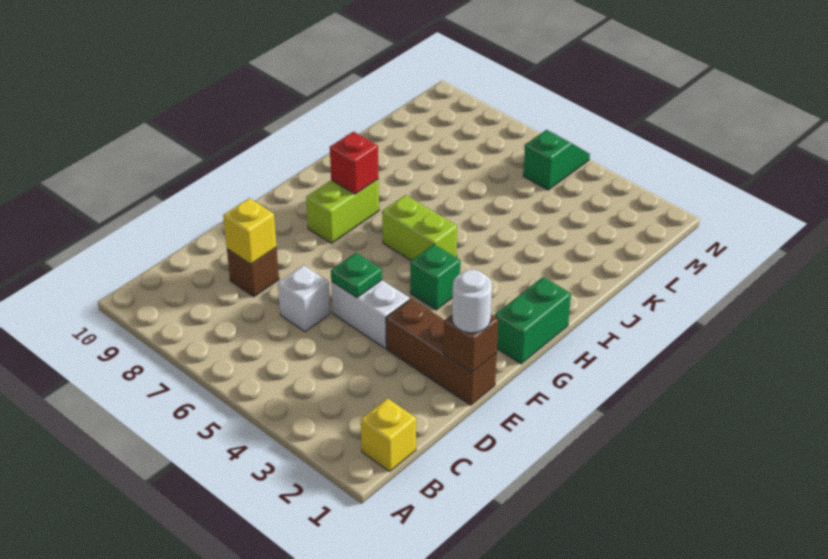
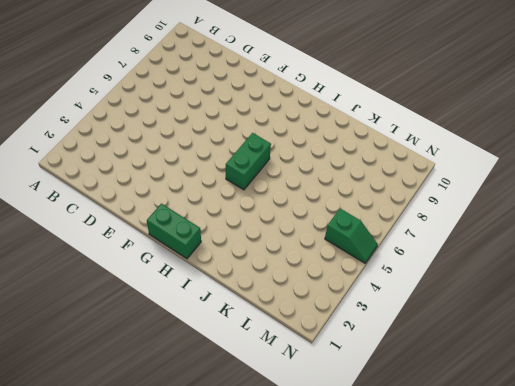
green brick H5:H6 level 1 -> lime brick H5:H6 level 1
none -> yellow brick B1 level 1
none -> white brick D6 level 1
none -> brown brick D8 level 1

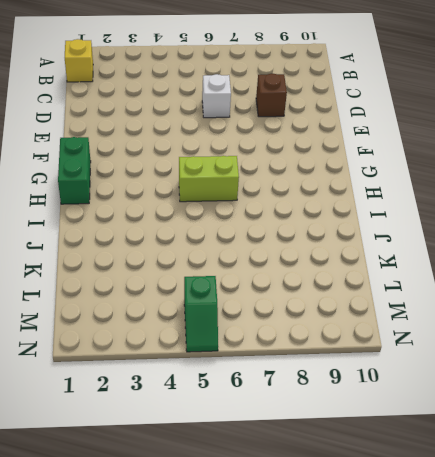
none -> brown brick E1:E3 level 1
none -> white brick E4:E5 level 1
none -> green brick G4 level 1

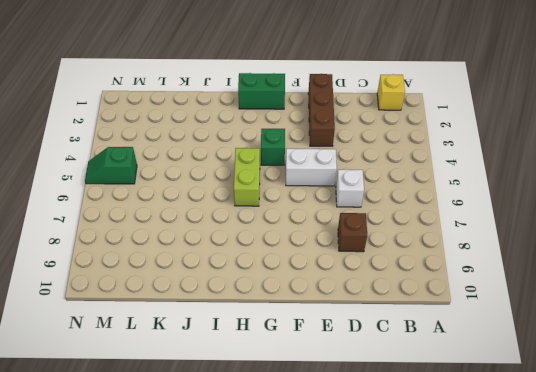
white brick E5:F5 level 1 -> white brick E4:E5 level 1
none -> lime brick G8:H8 level 1
none -> yellow brick D8 level 2
none -> brown brick E1 level 2

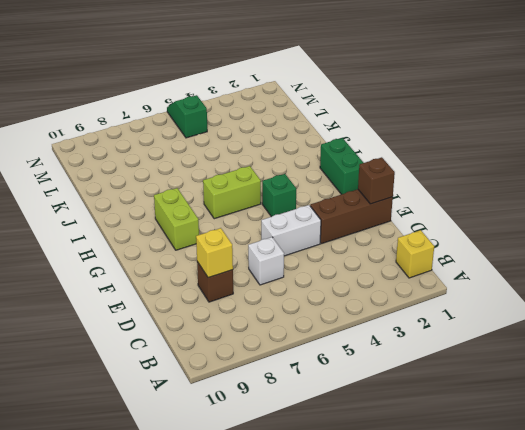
none -> green plate E5 level 2
none -> red brick H8 level 2
none -> white round brick E1 level 3

